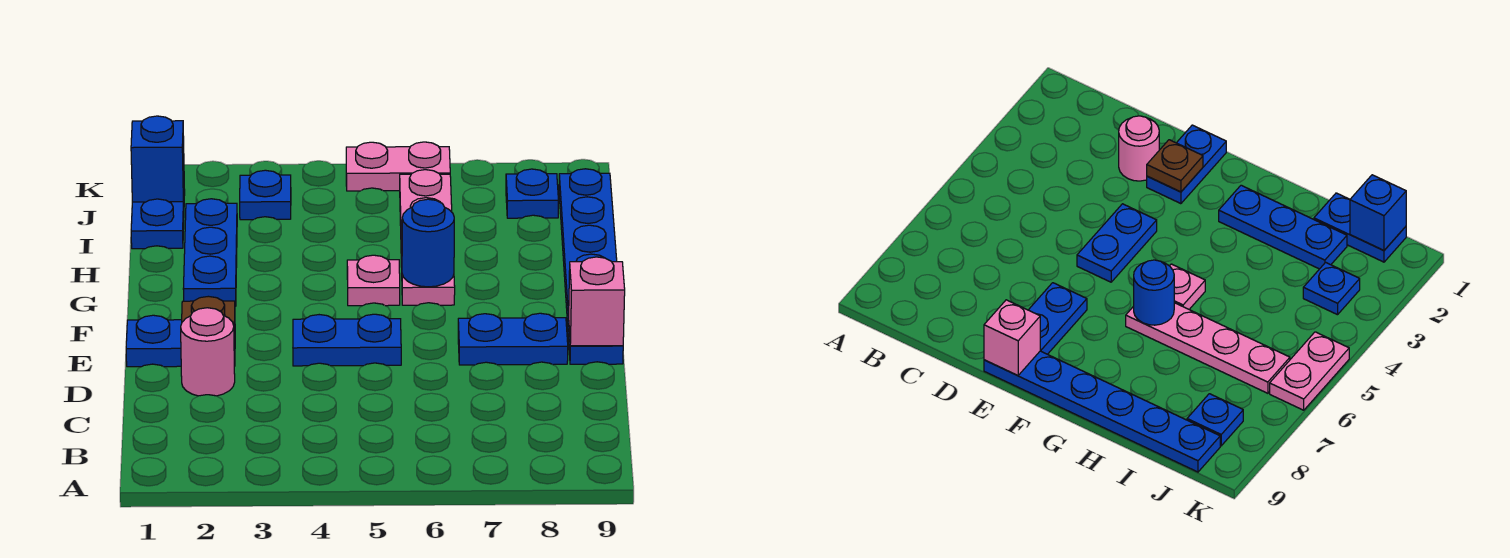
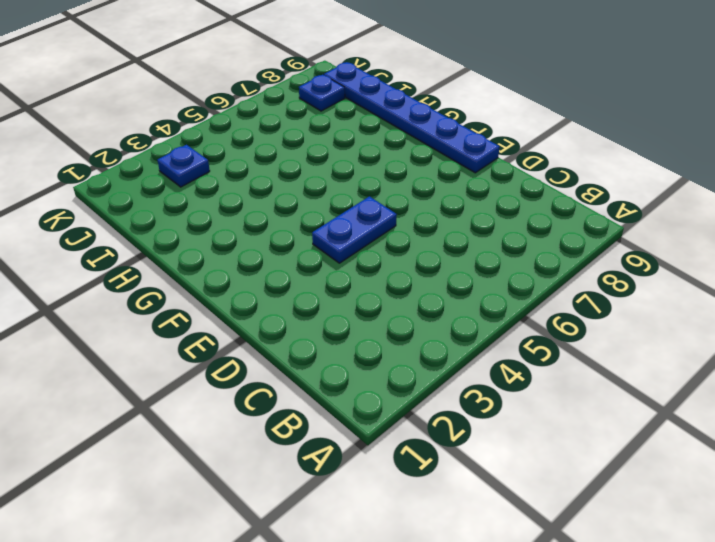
none -> pink round brick D2 level 1
none -> blue plate E1:E2 level 1
none -> blue plate E7:E8 level 1

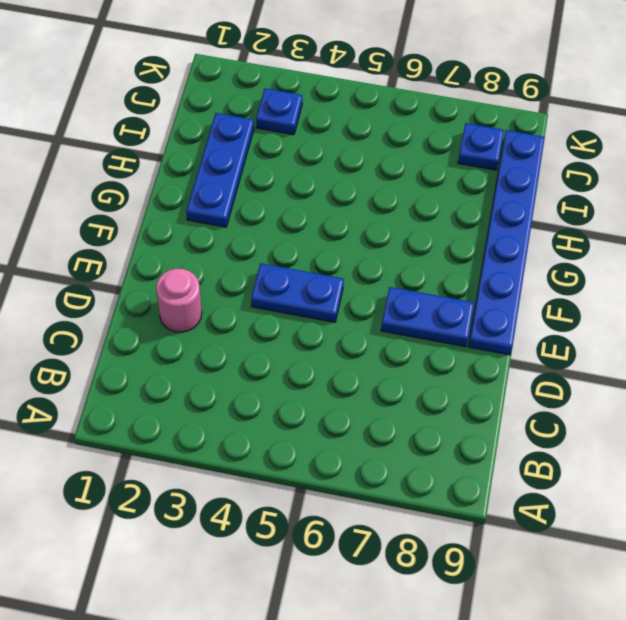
none -> blue plate E1:E2 level 1
none -> pink plate G5 level 1
none -> pink plate G6:J6 level 1

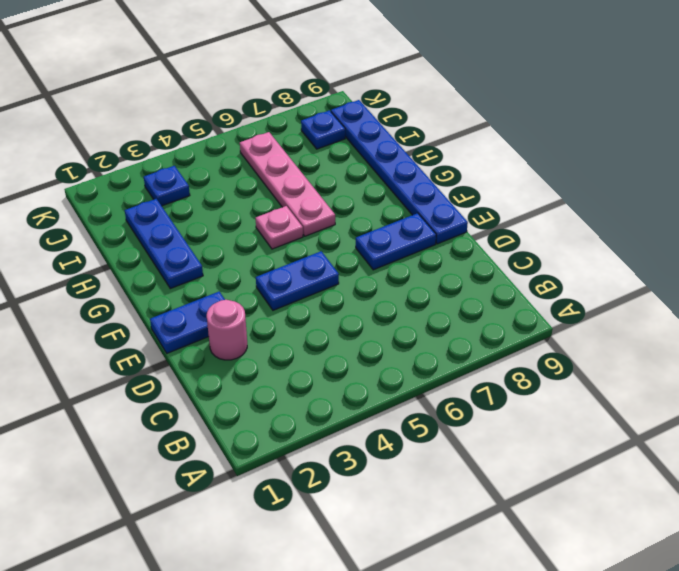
none -> blue plate I1:J1 level 1
none -> pink plate K5:K6 level 1
none -> brown plate E2 level 2

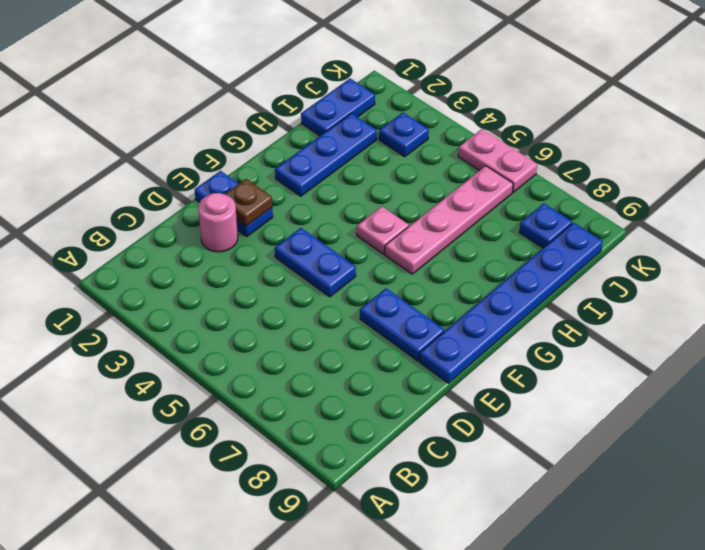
none -> pink brick E9 level 2
none -> blue round brick G6 level 2
none -> blue brick J1 level 2

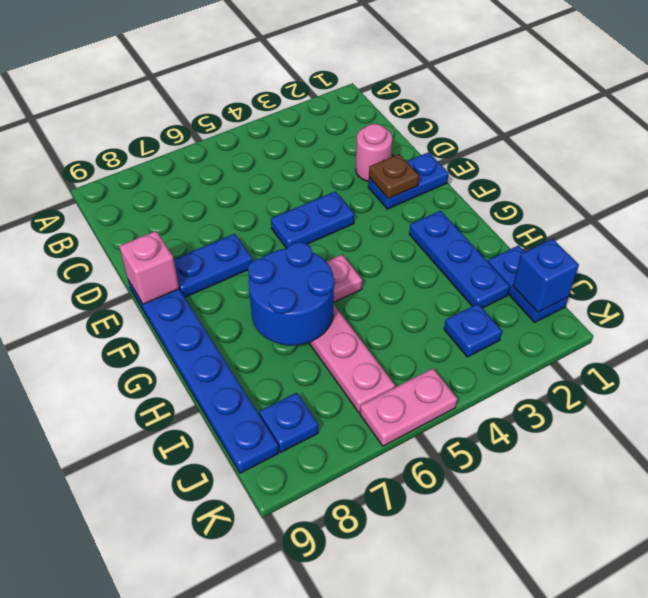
blue round brick G6:H7 level 2 -> blue round brick G6 level 2

